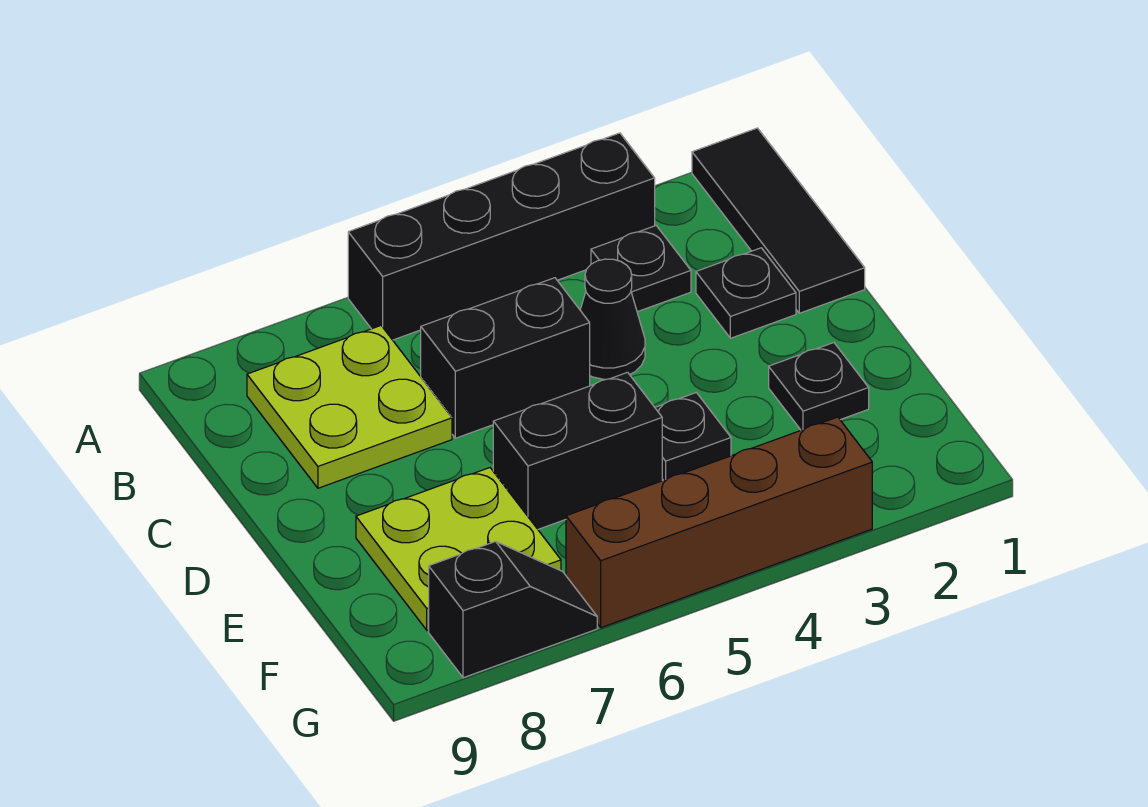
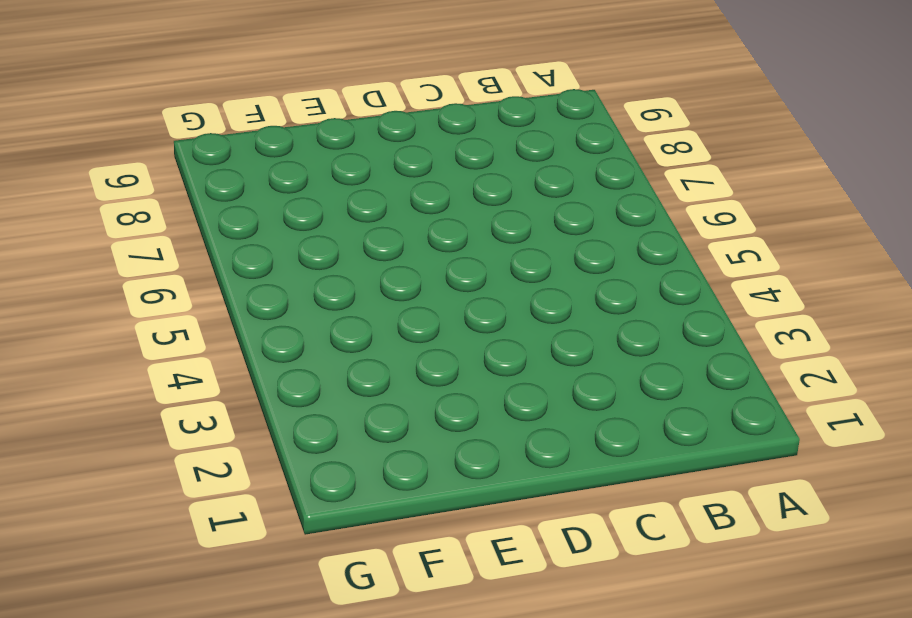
none -> black tile A1:C1 level 1
none -> black brick A3:A6 level 1
none -> black plate B3 level 1

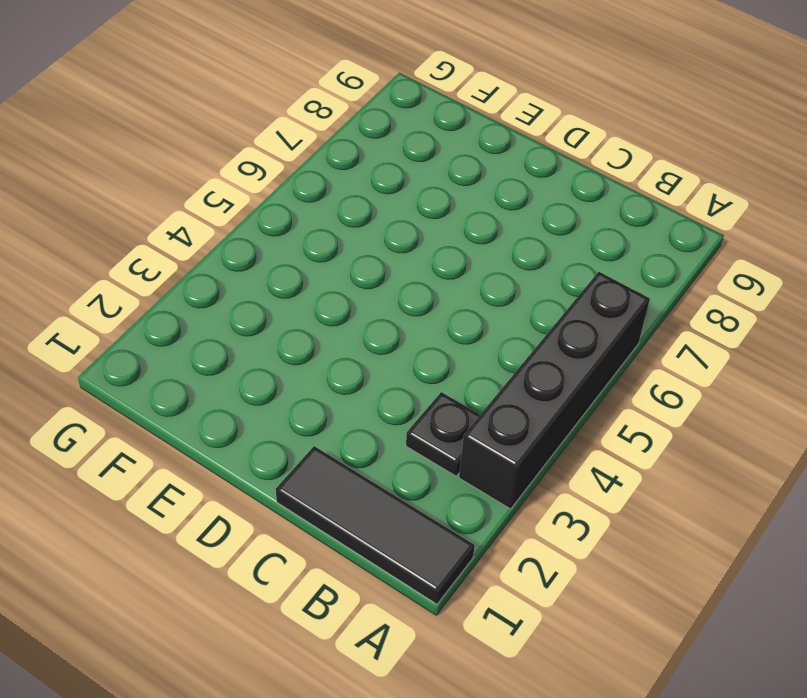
none -> lime plate B7:C8 level 1
none -> black plate C2 level 1
none -> black cone C4 level 1

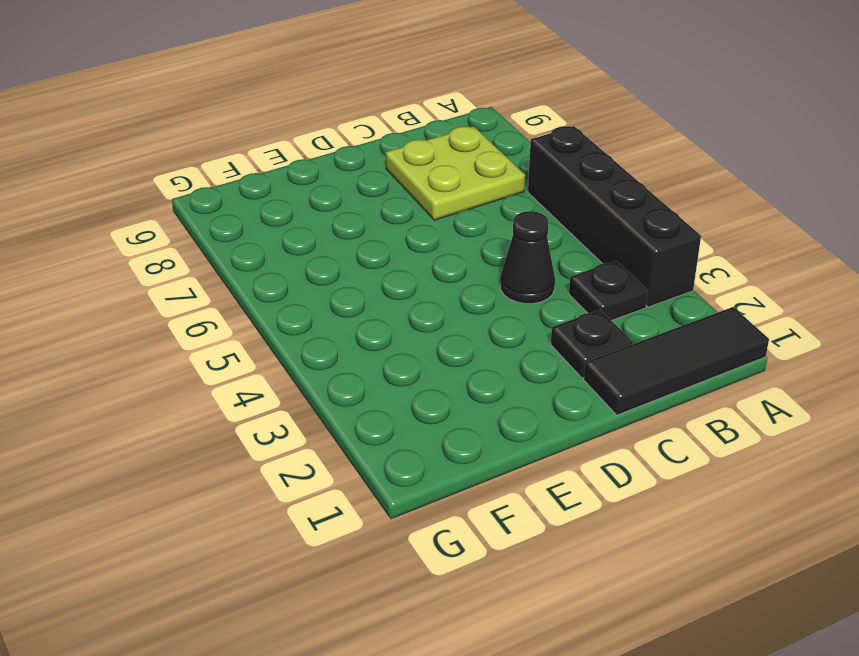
none -> black brick C5:C6 level 1
none -> black plate E2 level 1
none -> black plate E4 level 1

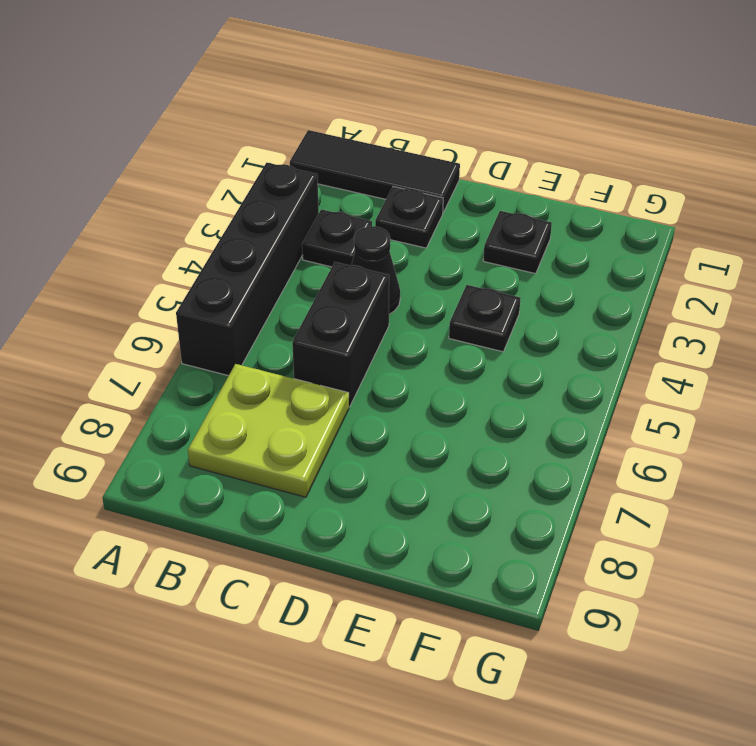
none -> black brick E5:E6 level 1
none -> lime plate E7:F8 level 1
none -> brown brick G3:G6 level 1

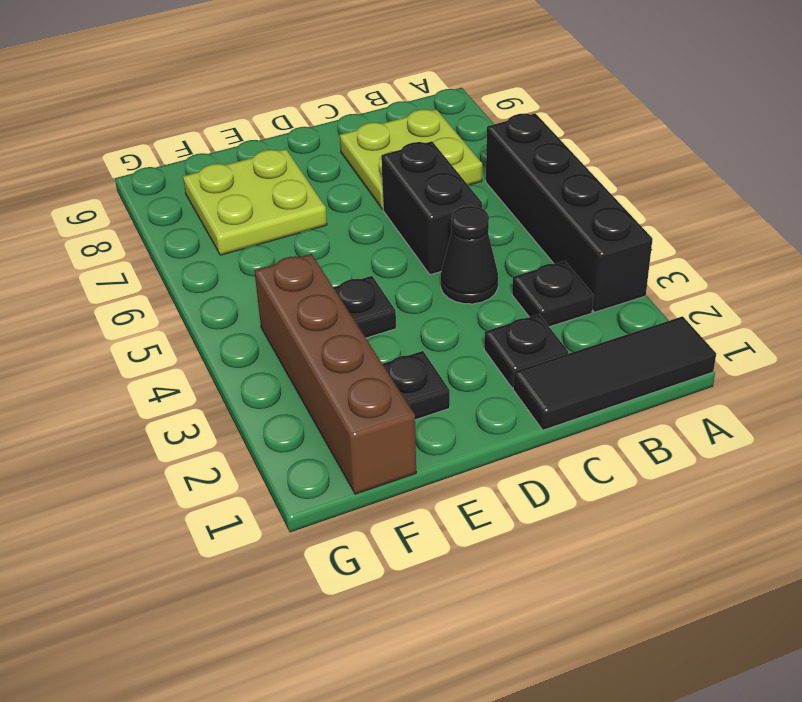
brown brick F1:F4 level 1 -> brown brick G3:G6 level 1
none -> black brick E5:E6 level 1
none -> black slope G7:G8 level 1 top 8

